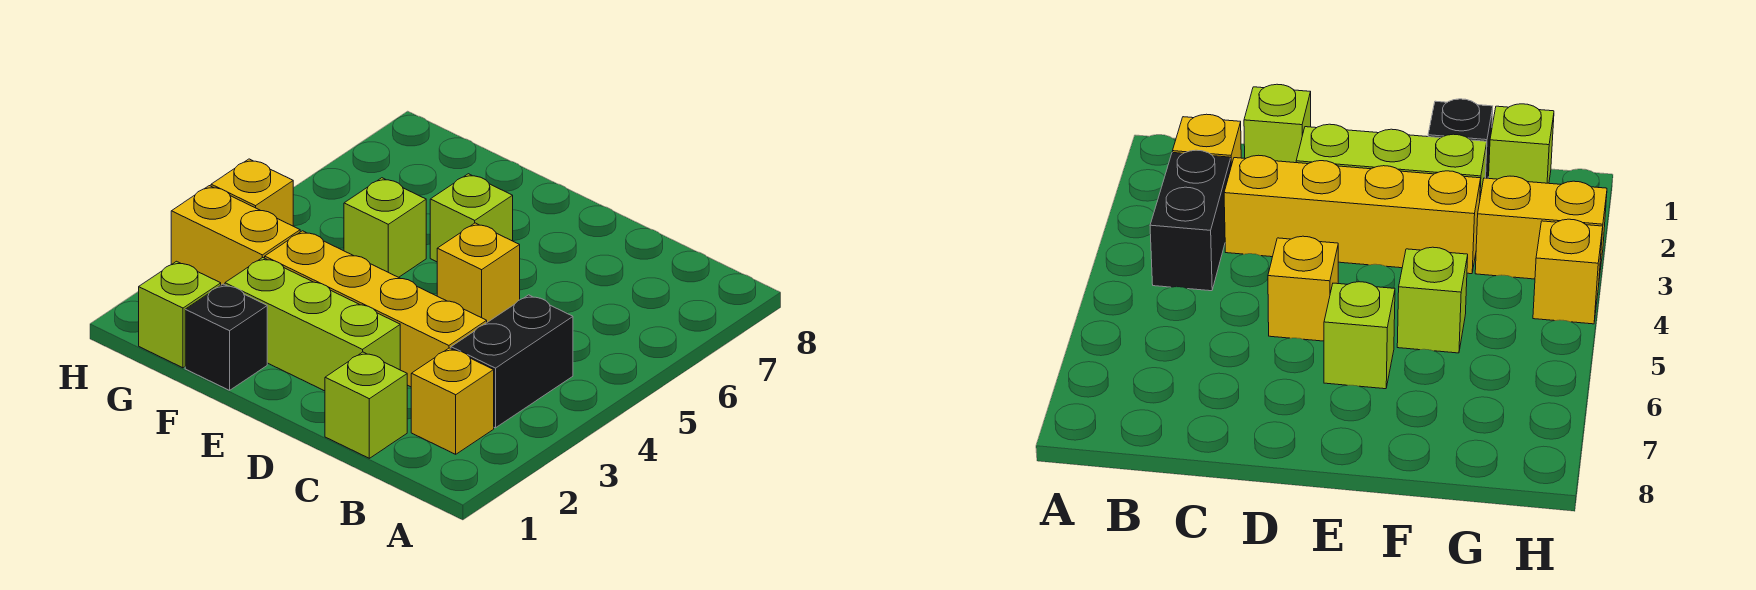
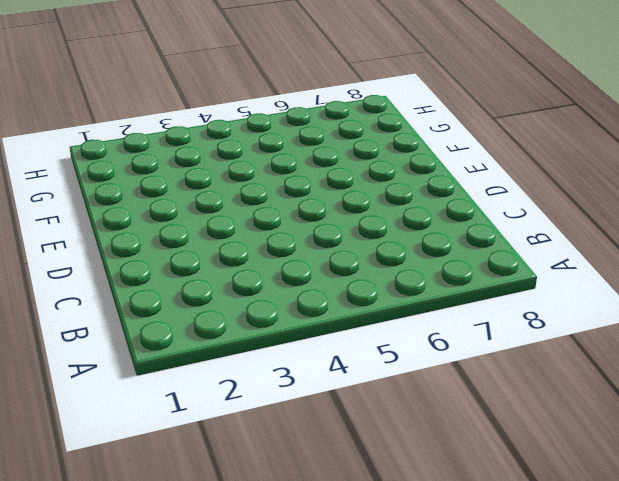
none -> yellow brick B2 level 1
none -> black brick B3:B4 level 1
none -> lime brick C1 level 1

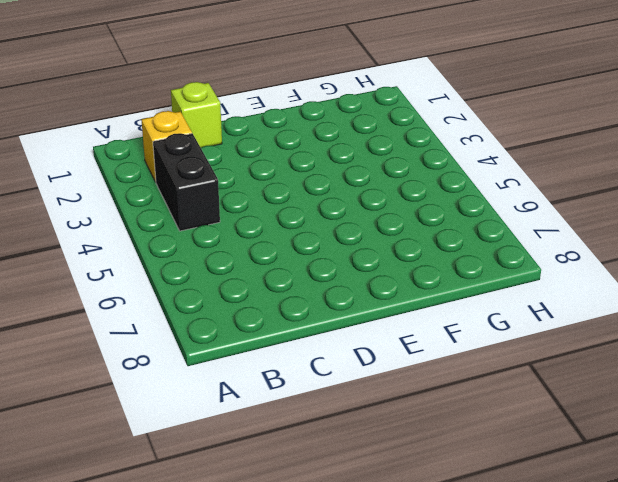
none -> yellow brick C3:F3 level 1
none -> lime brick D2:F2 level 1
none -> yellow brick D5 level 1

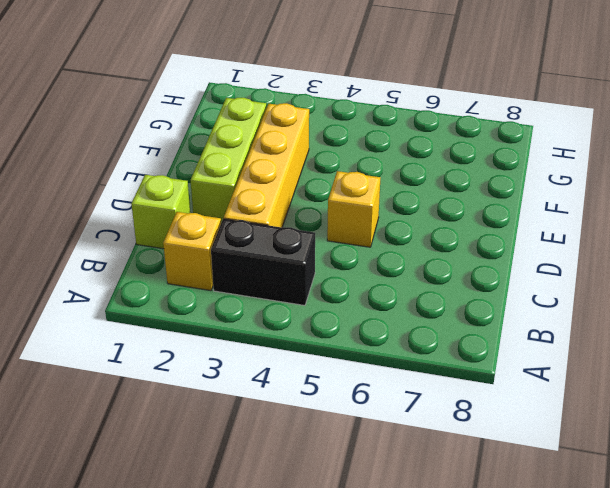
none -> lime brick E6 level 1
none -> black brick F1 level 1
none -> lime brick F5 level 1

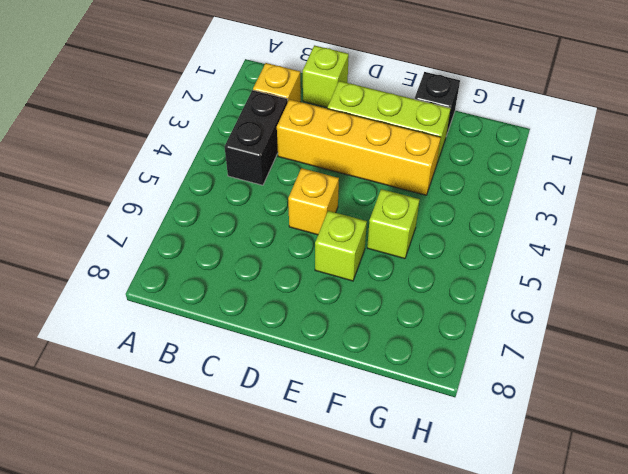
none -> lime brick G1 level 1
none -> yellow brick G3:H3 level 1
none -> yellow brick H4 level 1

